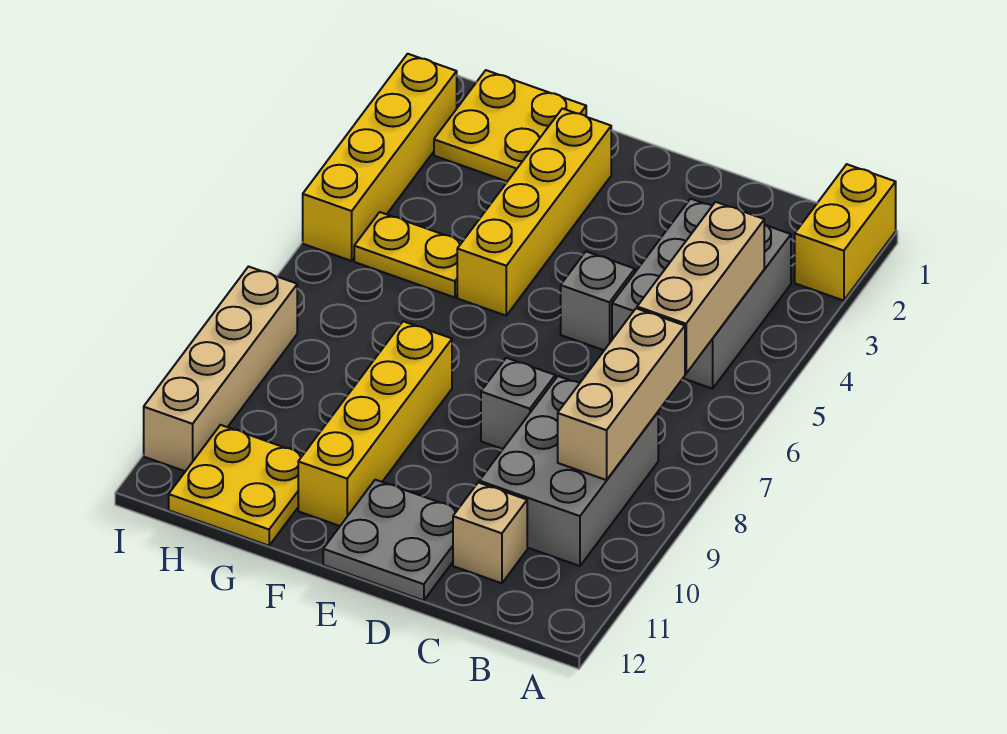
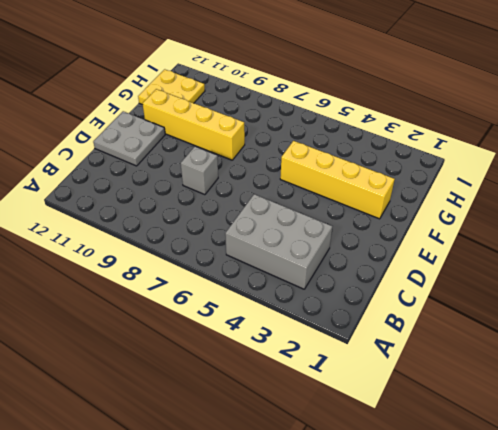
none -> yellow brick A1:A2 level 1
none -> grey brick B8:C10 level 1
none -> tan brick C11 level 1

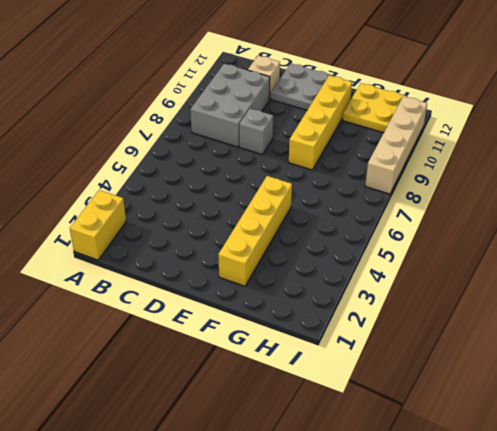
none -> grey brick B3:C5 level 1
none -> grey brick D5 level 1
none -> yellow plate G1:H2 level 1

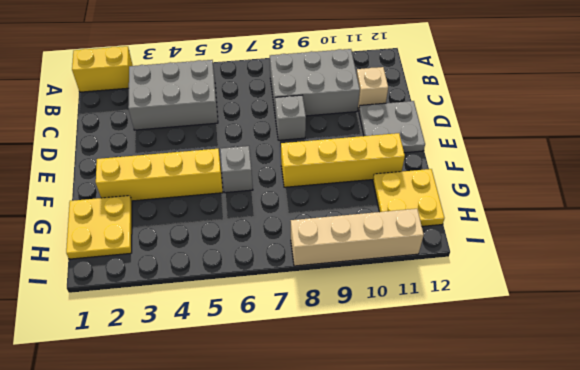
grey brick F6 level 1 -> grey brick D5 level 1
none -> yellow plate G5:H5 level 1
none -> yellow brick I2:I5 level 1
none -> tan brick B4:B6 level 2

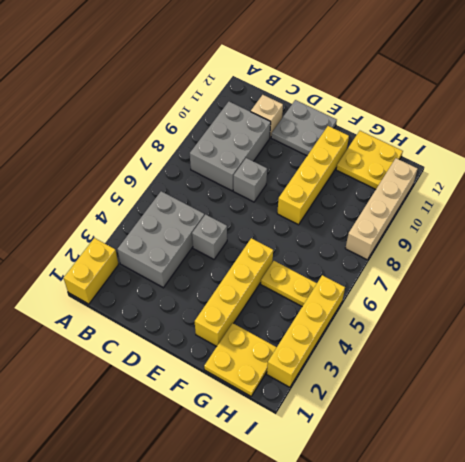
none -> tan brick B4:B6 level 2
none -> tan brick B7:B9 level 2

